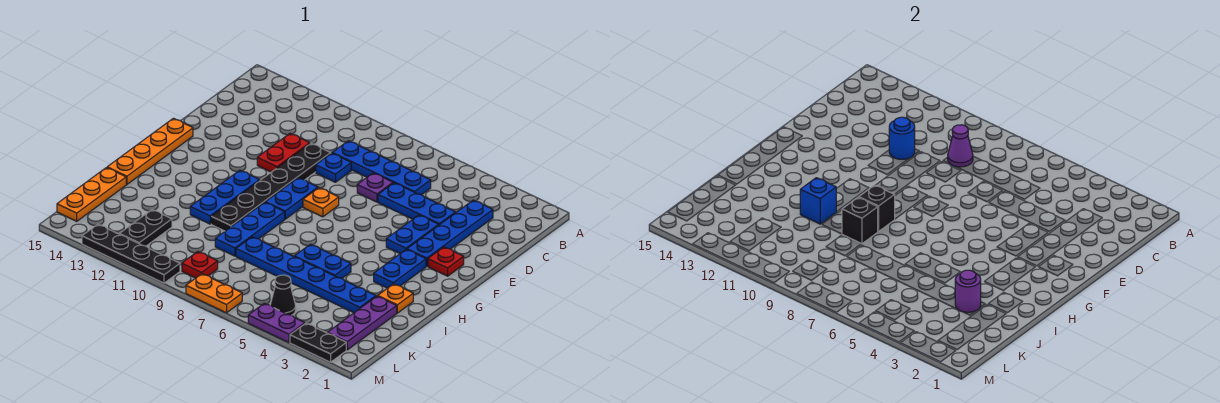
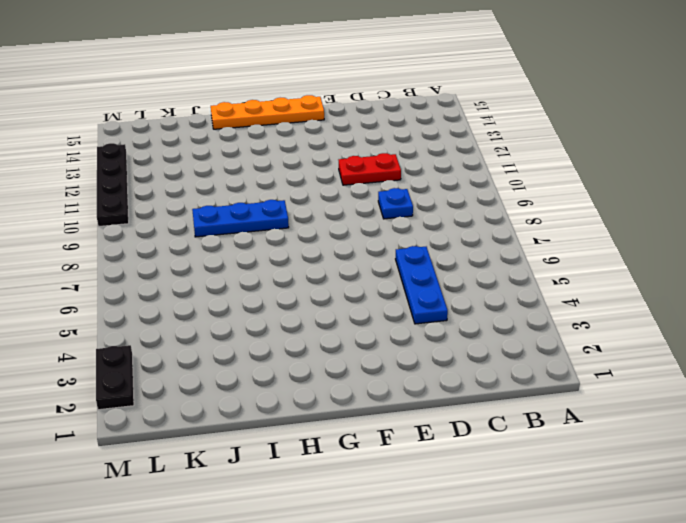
none -> blue plate C3:F3 level 1
none -> blue plate C6:C9 level 1
none -> purple plate D7 level 1
none -> black plate D10:I10 level 1

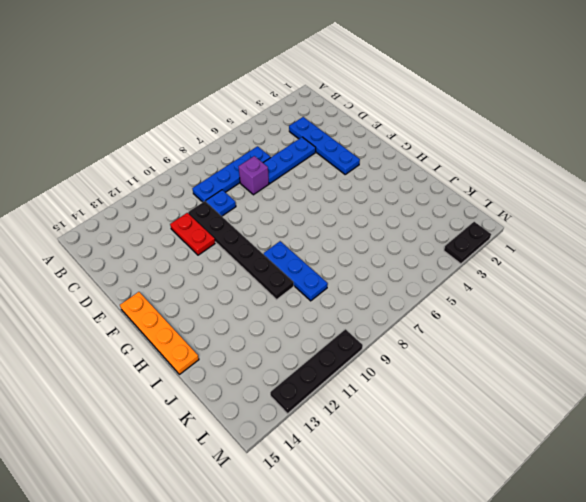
purple brick D7 level 1 -> purple plate D7 level 1
none -> blue plate E4:F4 level 1
none -> red plate F2 level 1
none -> orange plate F8 level 1
none -> blue plate F9:G9 level 1

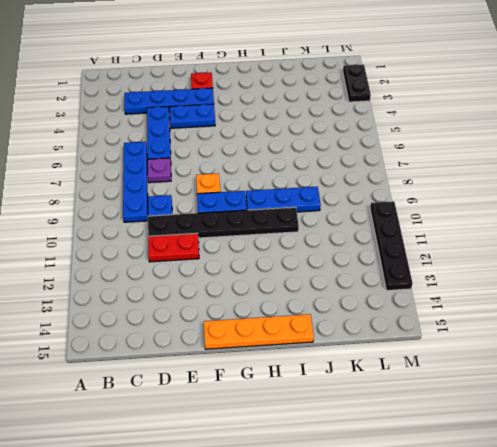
none -> blue plate G3:H3 level 1
none -> blue plate G11:I11 level 1
none -> orange plate I2 level 1
none -> blue plate I5:I6 level 1

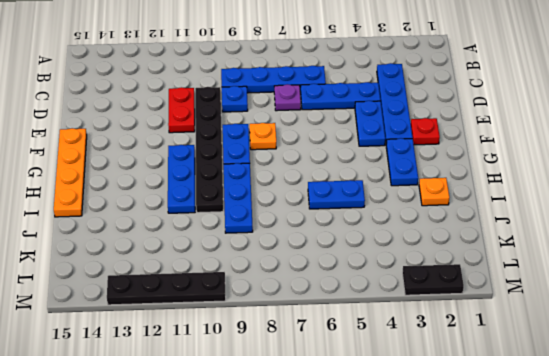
none -> purple plate J2:L2 level 1
none -> blue plate J3:J8 level 1
none -> orange plate J15:L15 level 1
none -> black plate K12:L12 level 1

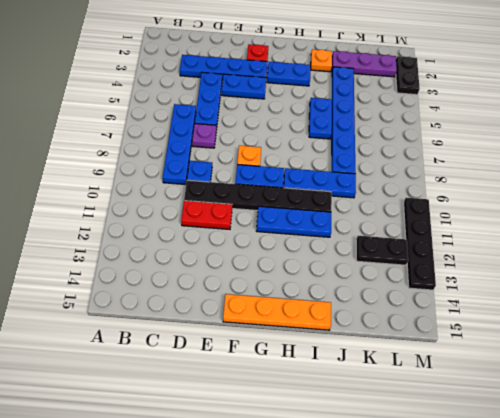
none -> orange plate J15:L15 level 1
none -> black cone L5 level 1
none -> red plate L9 level 1
none -> purple plate M4:M5 level 1

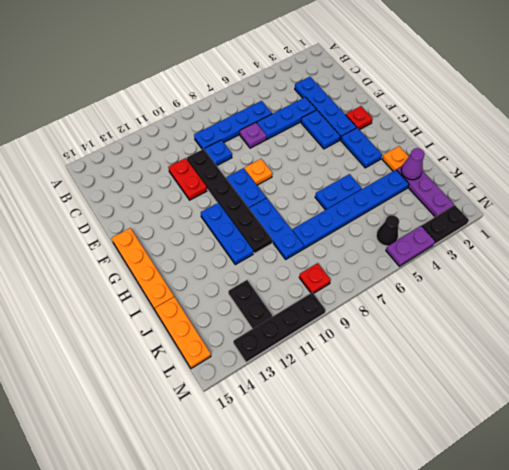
purple cone J2 level 2 -> purple cone C9 level 2
none -> orange plate M7:M8 level 1
none -> blue round brick D11 level 2
none -> black brick H9 level 2
none -> black brick I9 level 2

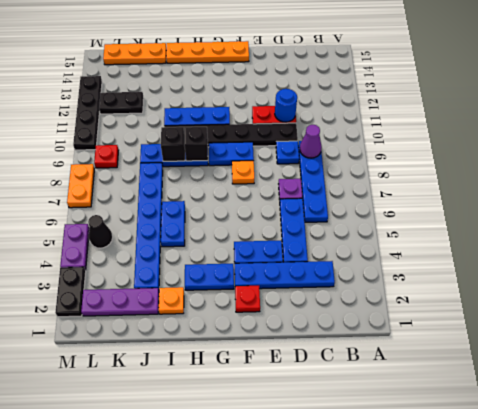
none -> blue brick I11 level 2
none -> purple round brick J3 level 2

